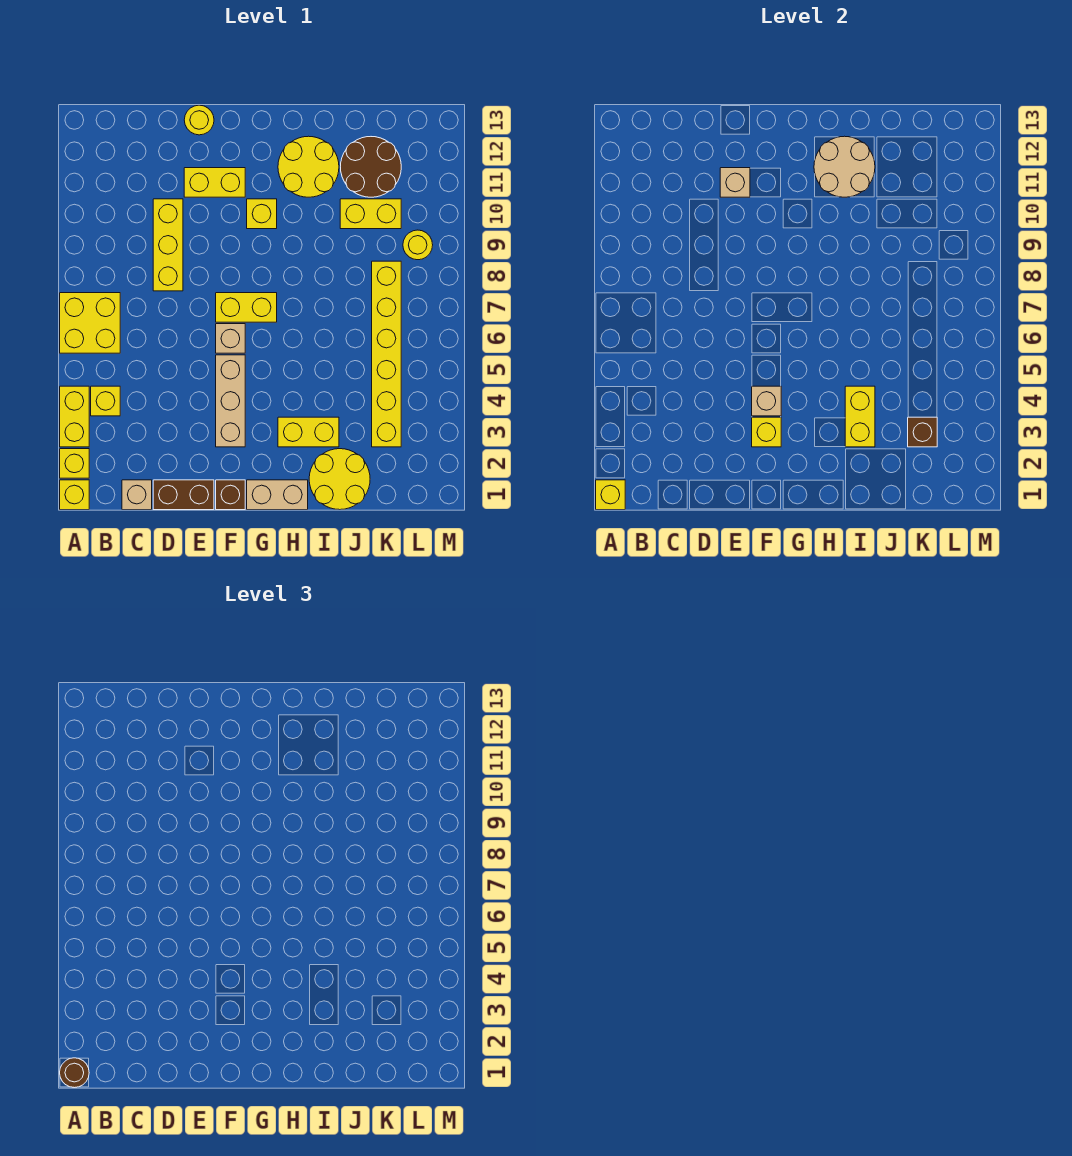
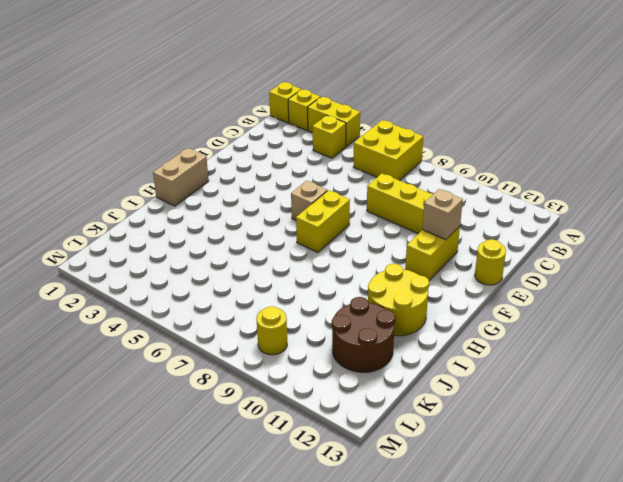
none -> tan brick C1 level 1
none -> brown brick D1:E1 level 1
none -> brown brick F1 level 1
none -> tan brick F3:F5 level 1

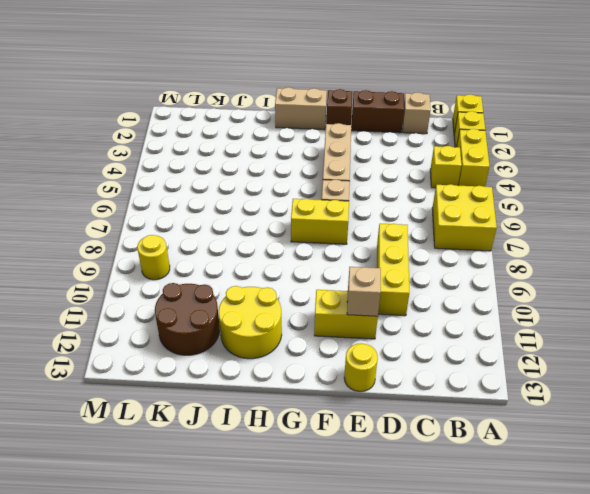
none -> yellow brick G10 level 1
none -> yellow brick H3:I3 level 1
none -> yellow round brick I1:J2 level 1
none -> yellow brick J10:K10 level 1

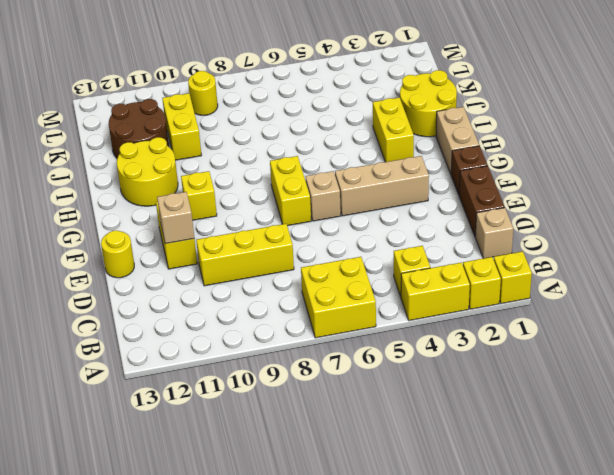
none -> yellow brick K3:K8 level 1
none -> yellow brick A1 level 2
none -> yellow brick F3 level 2
none -> tan brick F4 level 2

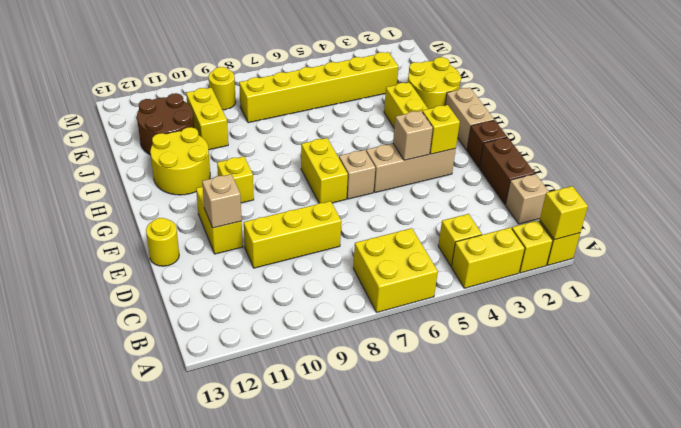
none -> tan round brick H11:I12 level 2
none -> yellow brick I3:I4 level 2
none -> brown brick K3 level 2
none -> brown round brick A1 level 3

